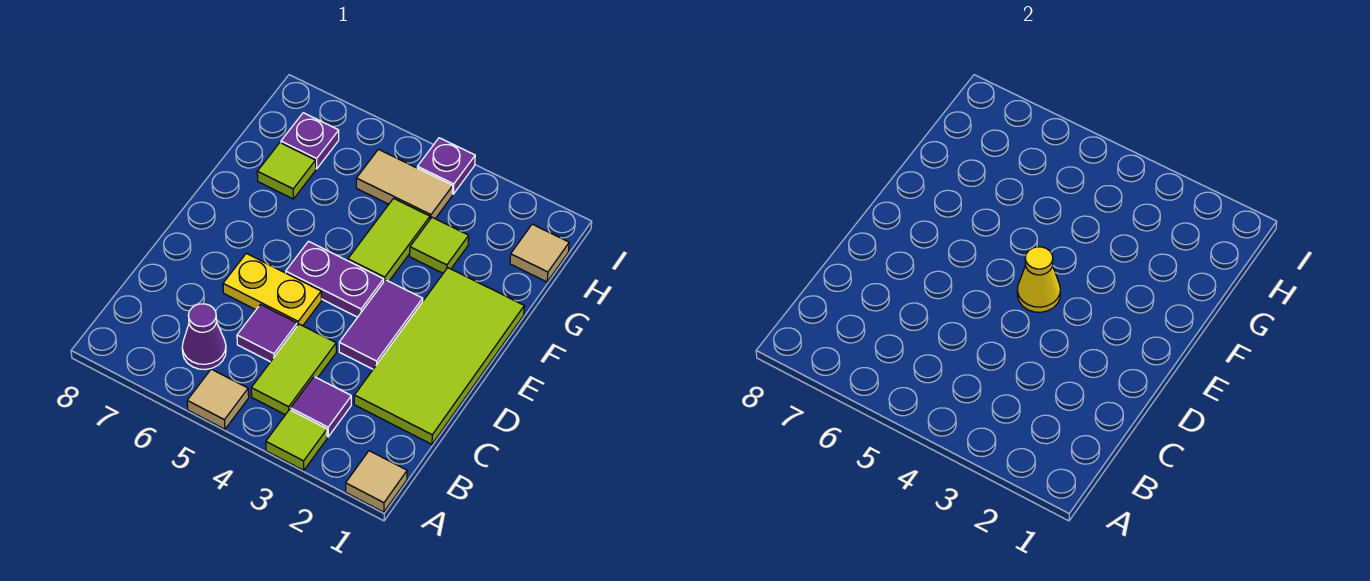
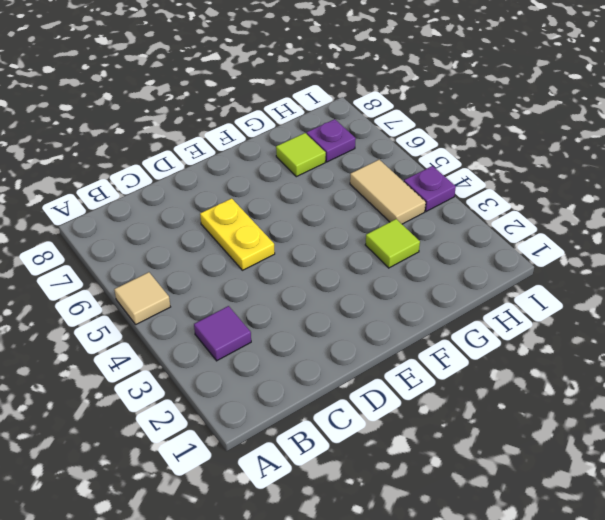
none -> tan tile A1 level 1
none -> lime tile A3 level 1
none -> lime tile B4:C4 level 1

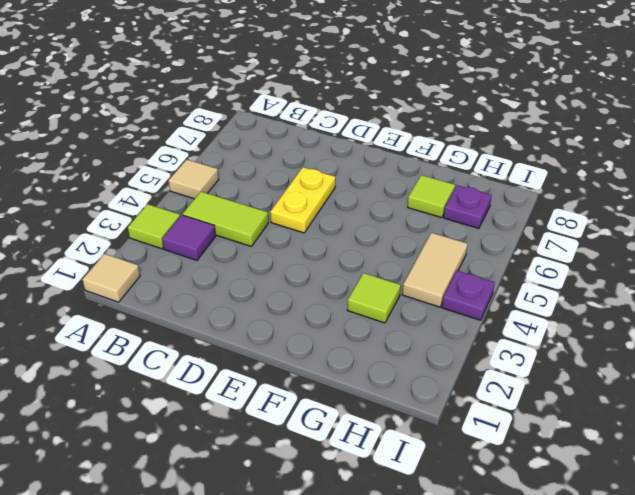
none -> purple cone B6 level 1
none -> lime tile C1:F2 level 1
none -> purple tile C5 level 1

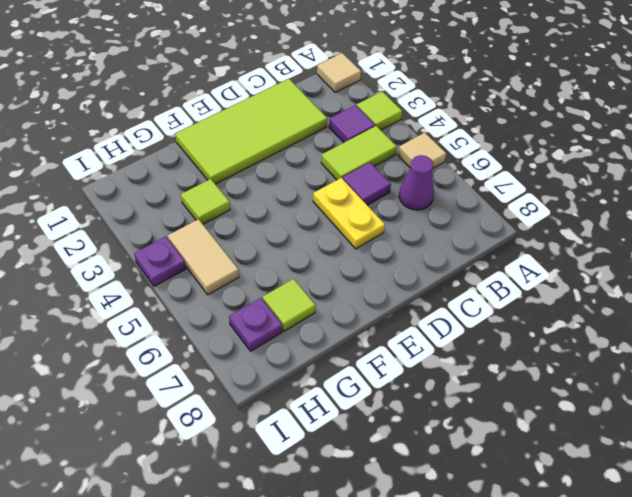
none -> purple tile D3:E3 level 1
none -> purple plate E4:E5 level 1
none -> lime tile F4:G4 level 1

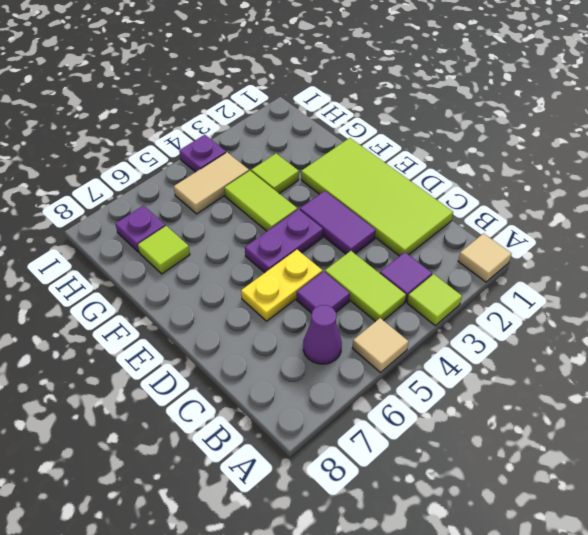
none -> tan tile H1 level 1
none -> yellow cone E4 level 2

